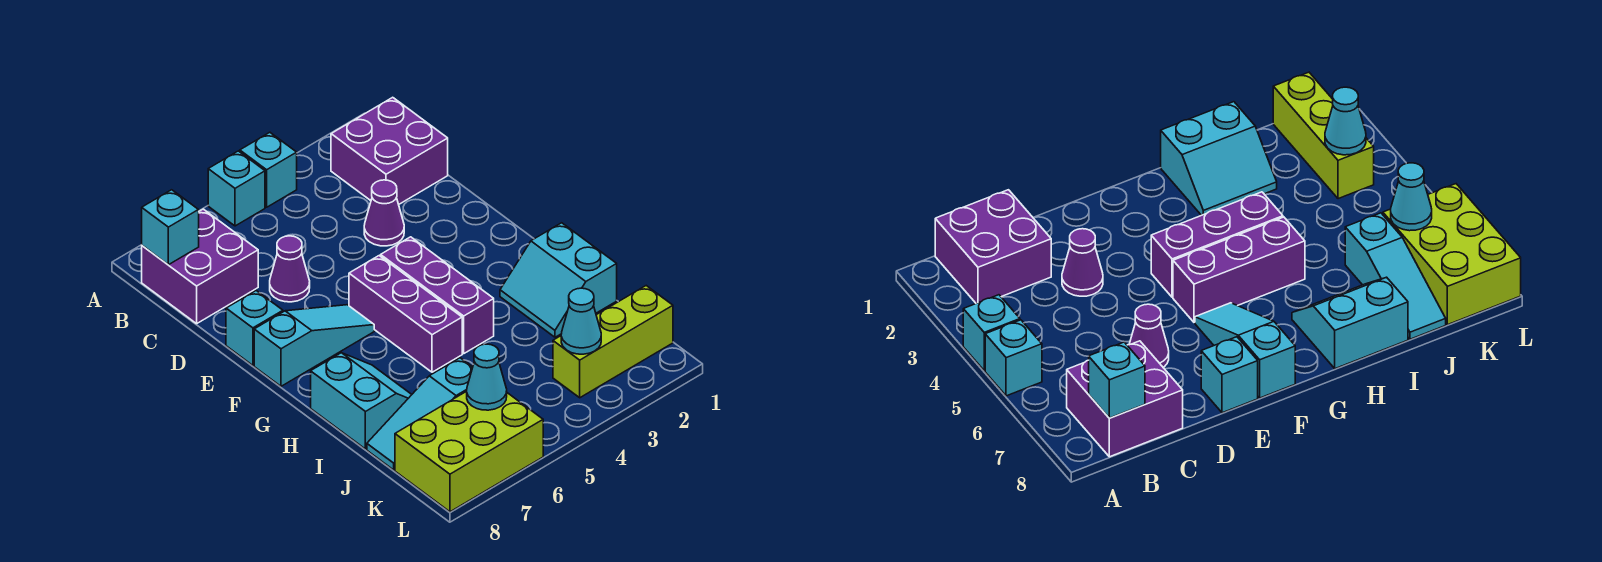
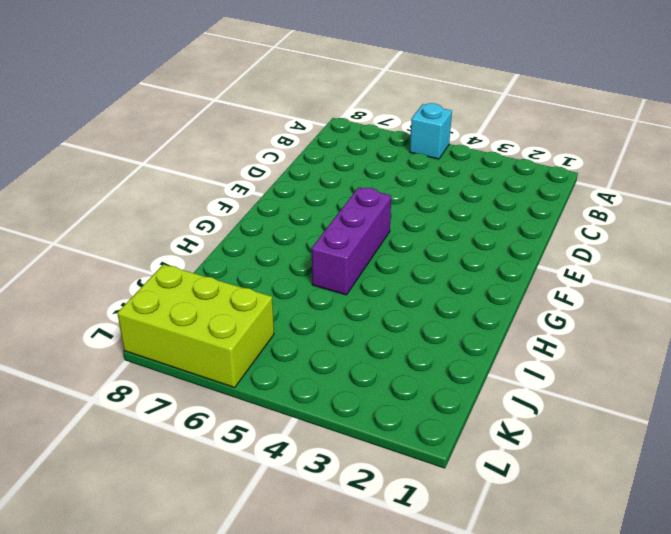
none -> cyan brick A4 level 1
none -> purple brick B1:C2 level 1
none -> purple brick B7:C8 level 1

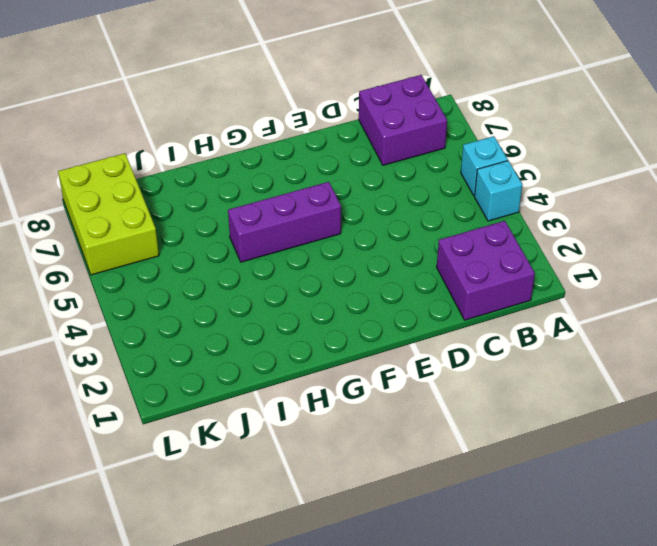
none -> purple cone D3 level 1
none -> purple cone D6 level 1
none -> cyan brick E8 level 1

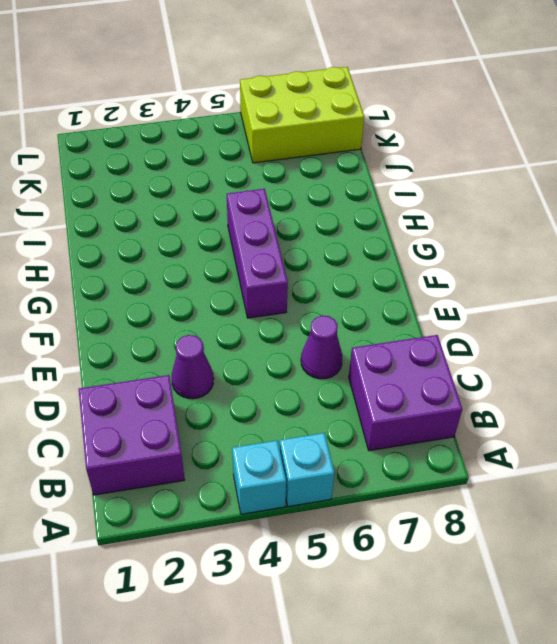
none -> cyan brick E8 level 1
none -> purple brick F4:H4 level 1
none -> cyan slope F6:F8 level 1 top 8

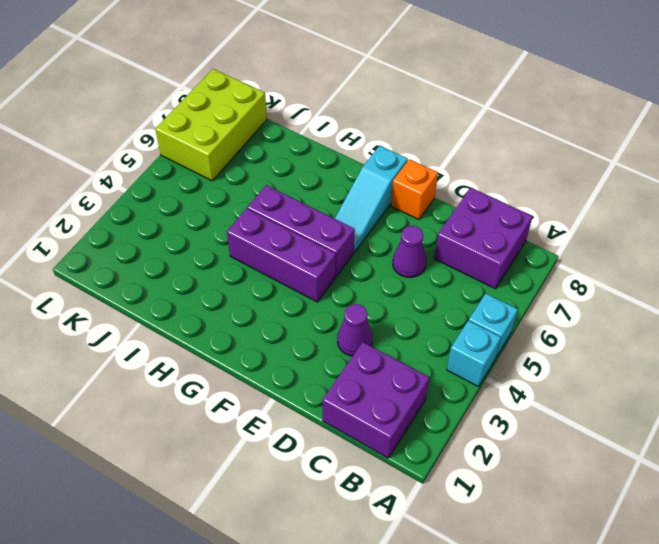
orange brick E8 level 1 -> cyan brick E8 level 1
none -> cyan slope H1:I2 level 1 top 1
none -> cyan slope H7:I8 level 1 top 8
none -> cyan slope J6:J8 level 1 top 6

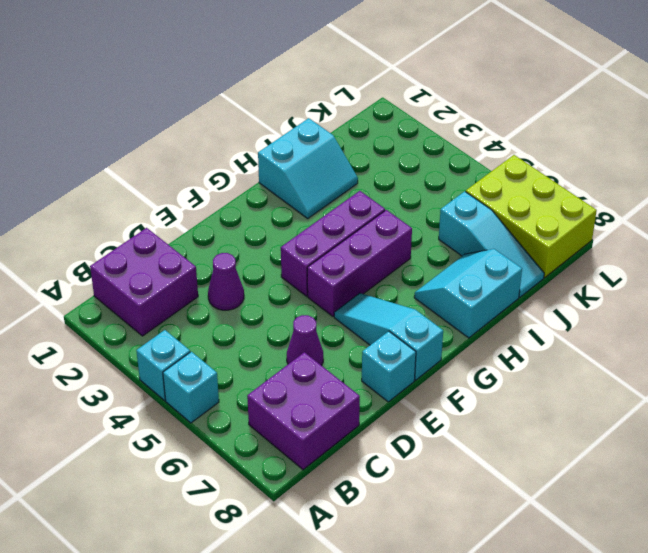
none -> lime brick K1:K3 level 1
none -> cyan brick B8 level 2
none -> cyan cone K3 level 2

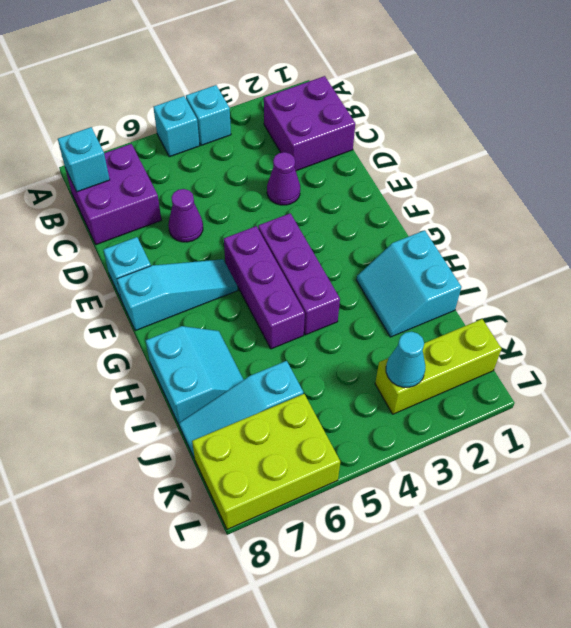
none -> cyan cone K6 level 2

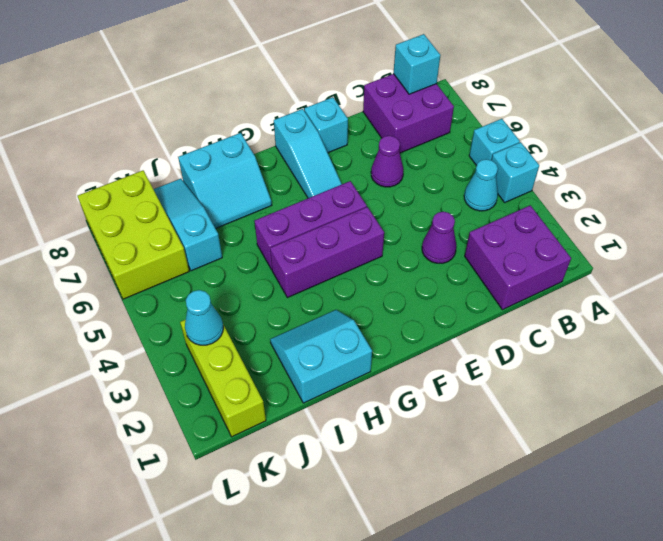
cyan cone B4 level 1 -> cyan cone K6 level 2

